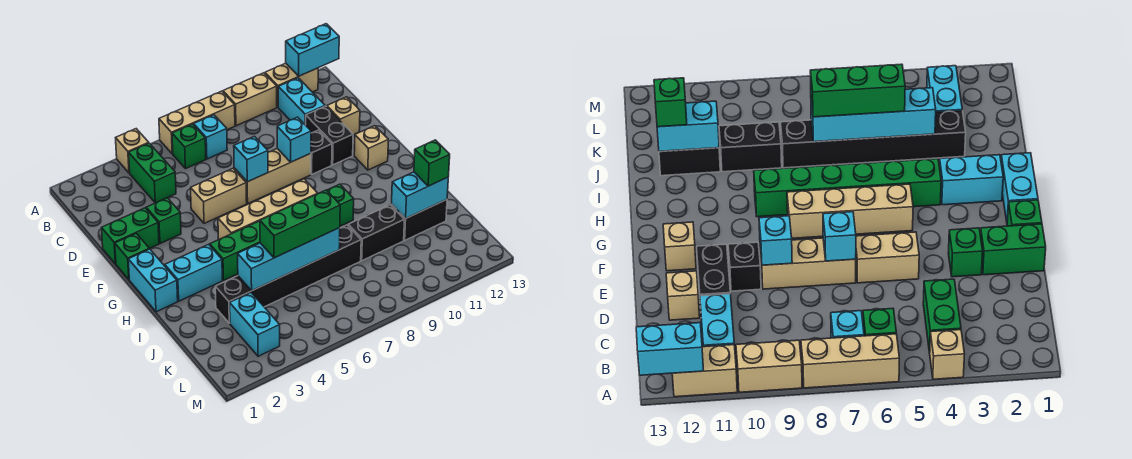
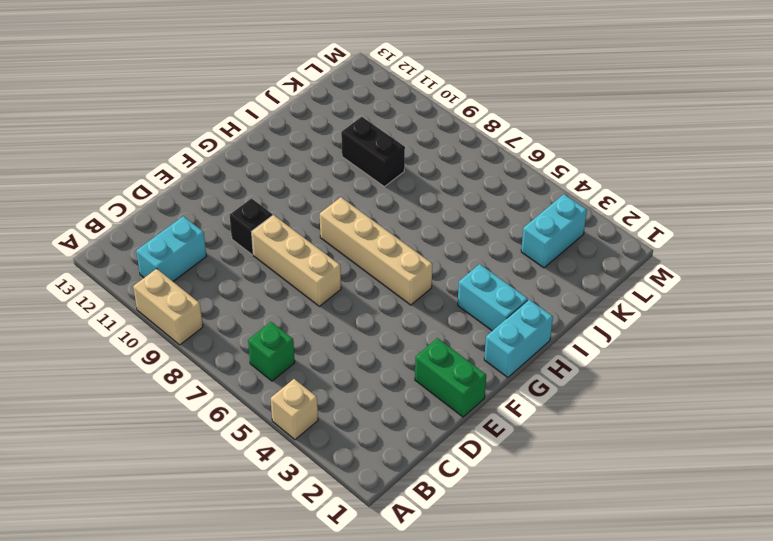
none -> tan brick A6:A8 level 1
none -> tan brick A11:A12 level 1
none -> green brick B4:C4 level 1
none -> cyan brick B7 level 1

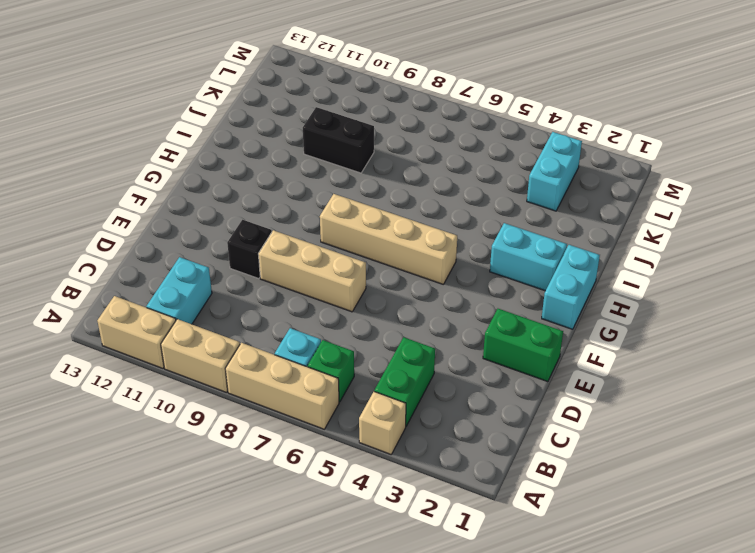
none -> black brick D11:E11 level 1
none -> tan brick D12 level 1
none -> green brick E3 level 1
none -> tan brick E5:E6 level 1

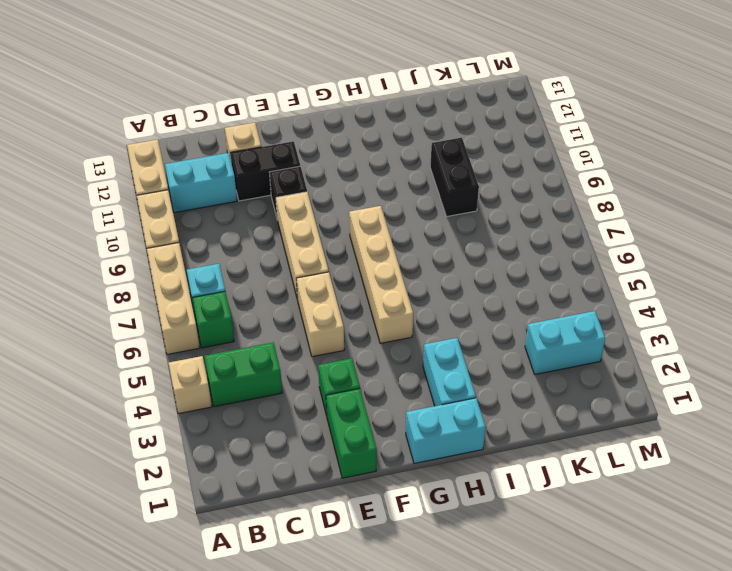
none -> green brick F1 level 1
none -> tan brick F12 level 1
none -> green brick H4:H9 level 1
none -> black brick J3:J8 level 1

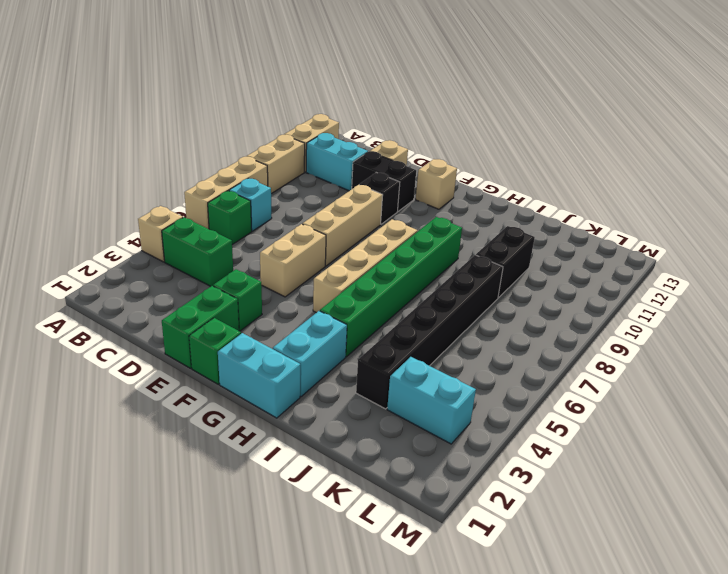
none -> black brick J11:J12 level 1
none -> cyan brick A12:A13 level 2
none -> cyan brick E7 level 2
none -> cyan brick E9 level 2

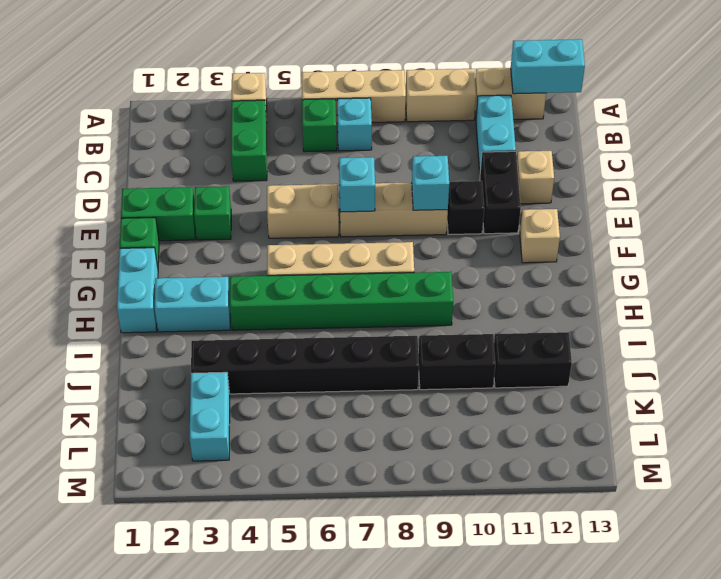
none -> cyan brick J4:J7 level 2
none -> cyan brick J11:J12 level 2
none -> green brick J5:J7 level 3
none -> green brick J12 level 3

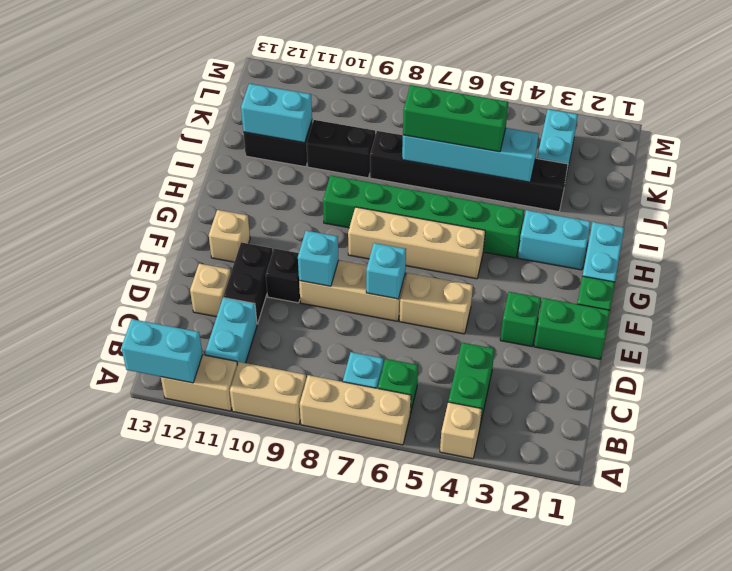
none -> green brick J12 level 3

